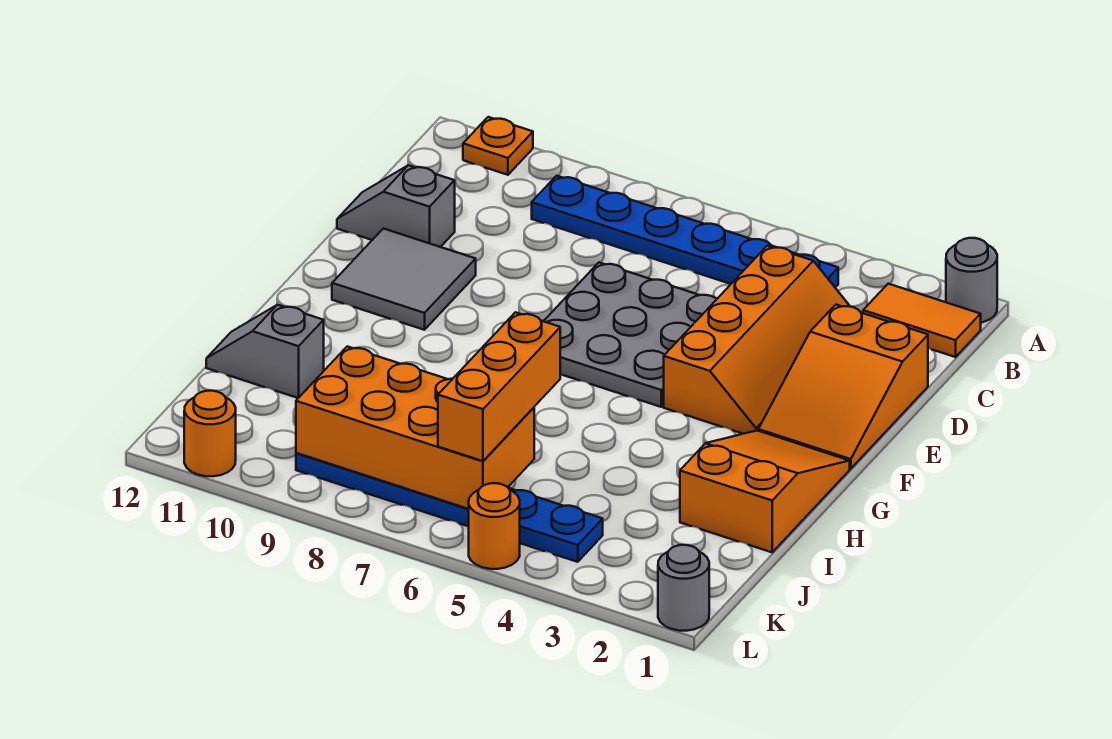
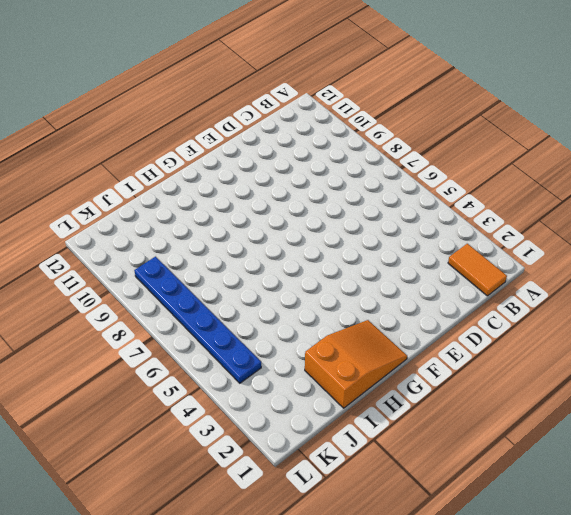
none -> grey round brick A1 level 1
none -> orange plate A11 level 1
none -> blue plate B4:B9 level 1

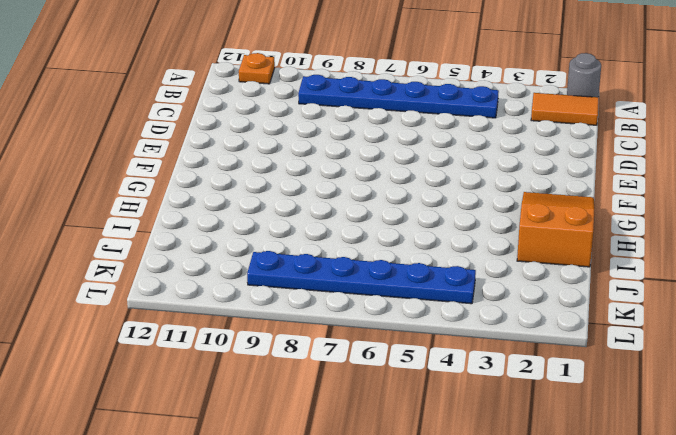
none -> orange slope C3:F4 level 1 top 4
none -> orange slope D1:F2 level 1 top D
none -> grey plate D5:F7 level 1

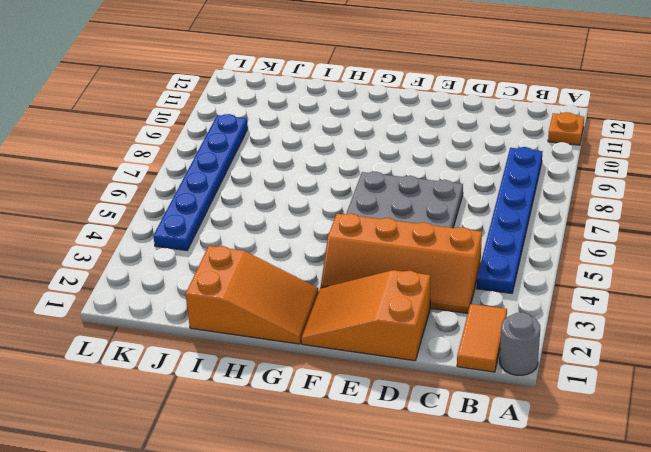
none -> grey slope D11:D12 level 1 top 11
none -> grey tile E10:F11 level 1
none -> grey slope I11:I12 level 1 top 11

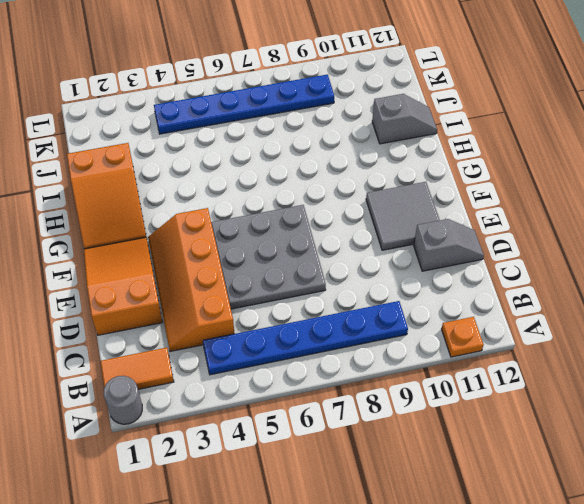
none -> grey round brick L1 level 1
none -> orange round brick L5 level 1
none -> orange round brick L11 level 1

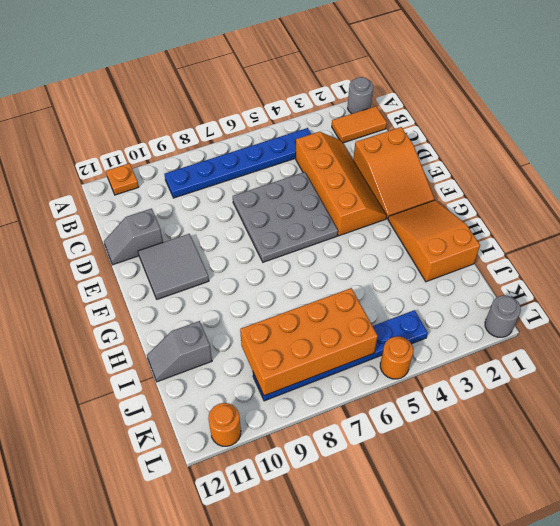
none -> orange brick I6:K6 level 3

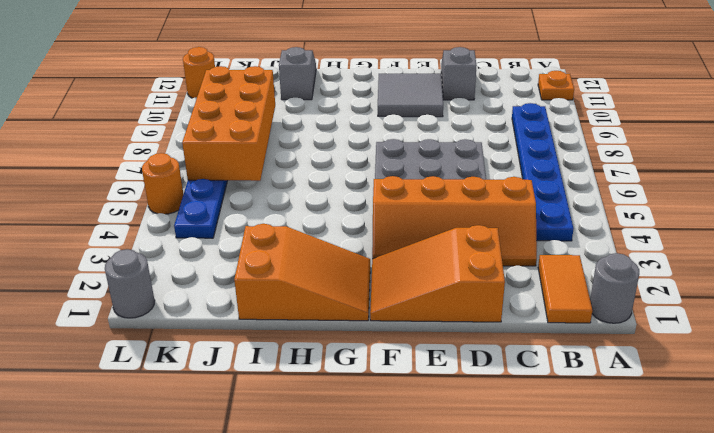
none -> orange brick I6:K6 level 3

